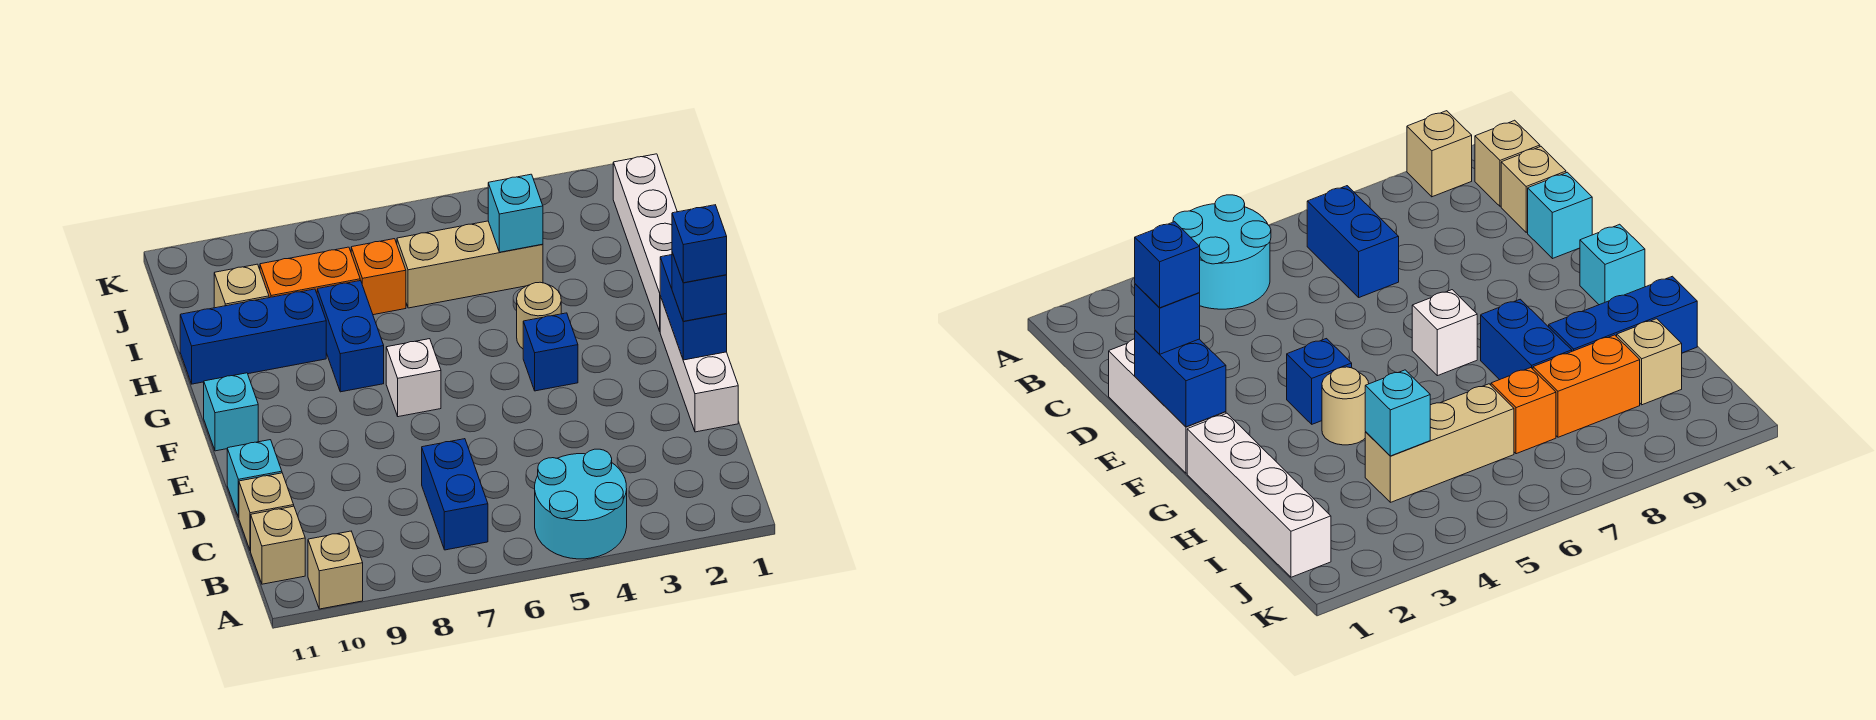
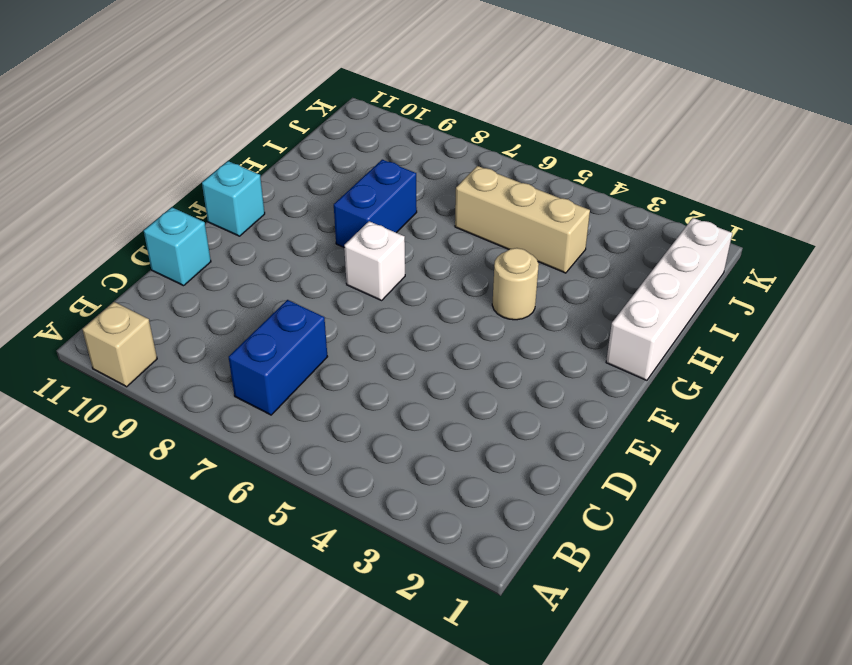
none -> cyan round brick A4:B5 level 1
none -> tan brick B11 level 1
none -> tan brick C11 level 1

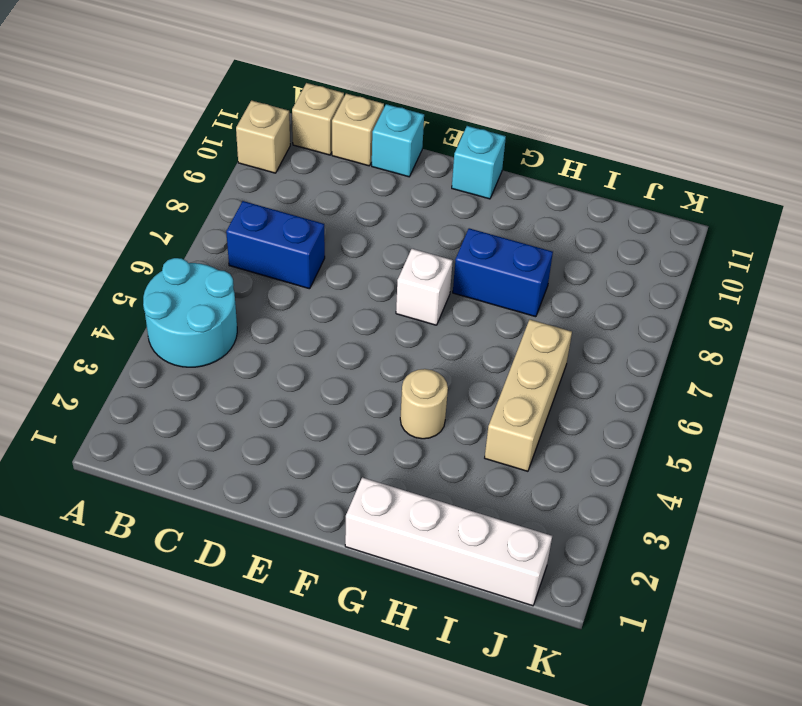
none -> white brick D1:F1 level 1
none -> blue brick F4 level 1
none -> blue brick H9:H11 level 1

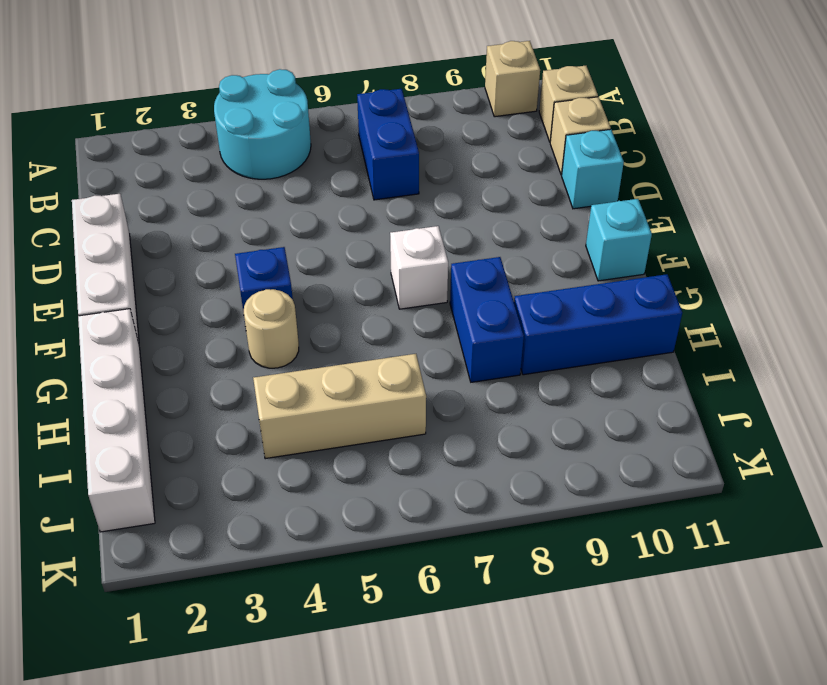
none -> orange brick I7 level 1
none -> orange brick I8:I9 level 1
none -> tan brick I10 level 1

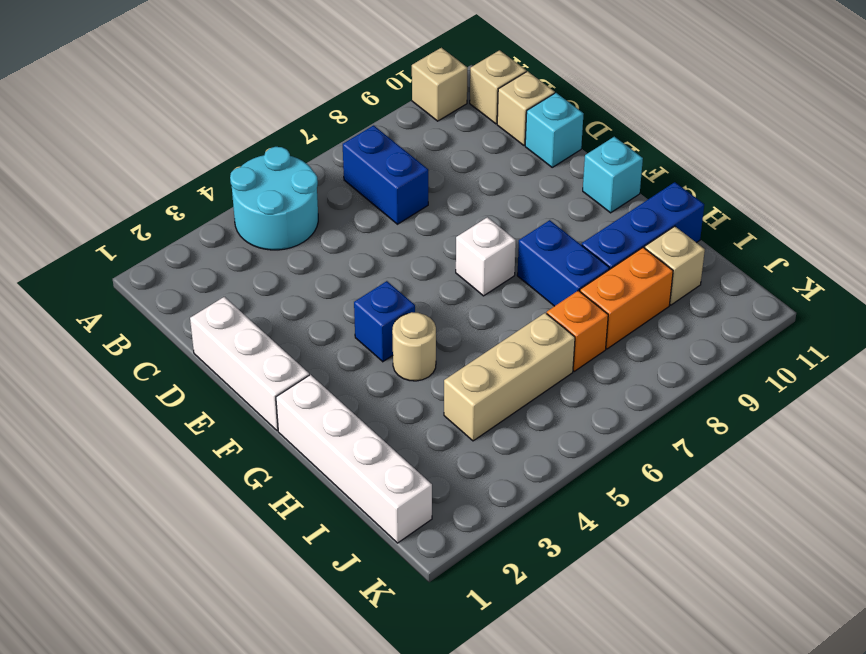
none -> blue brick E1:F1 level 2
none -> cyan brick I4 level 2
none -> blue brick E1 level 3

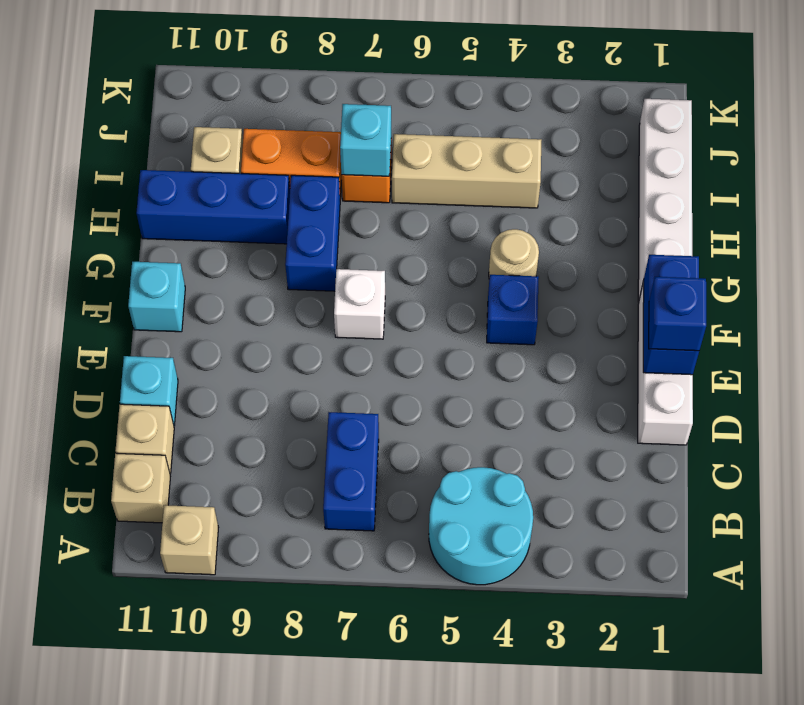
cyan brick I7 level 2 -> cyan brick I4 level 2
none -> blue brick E1 level 4

